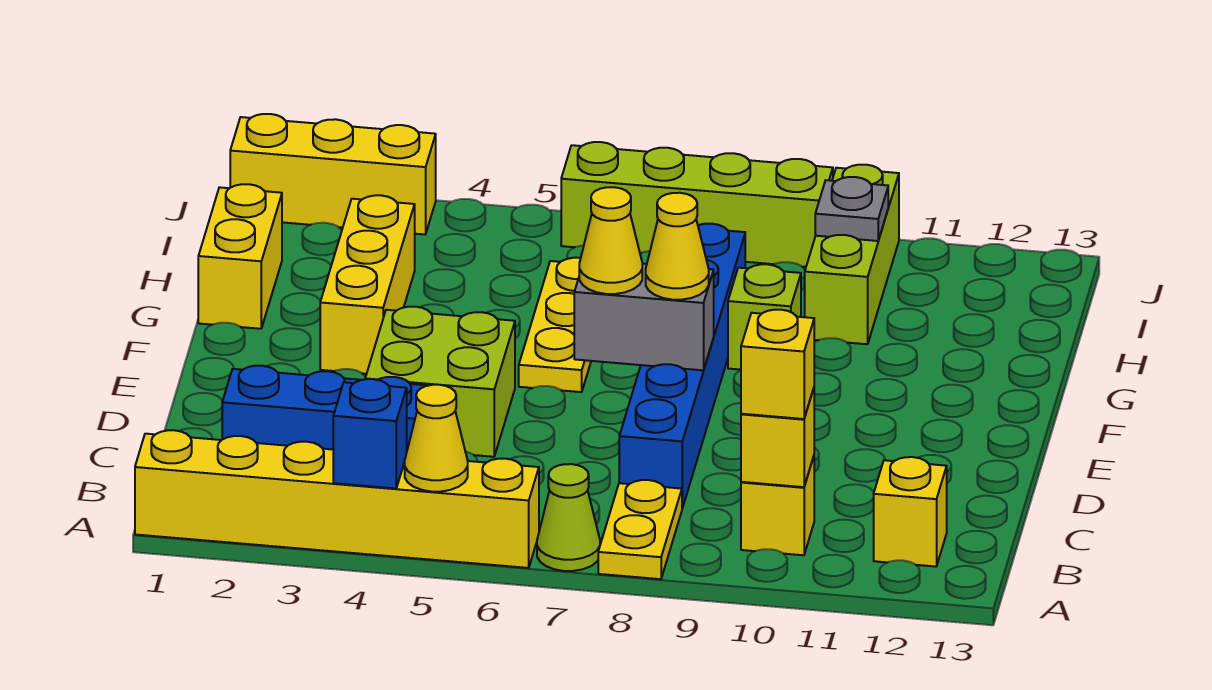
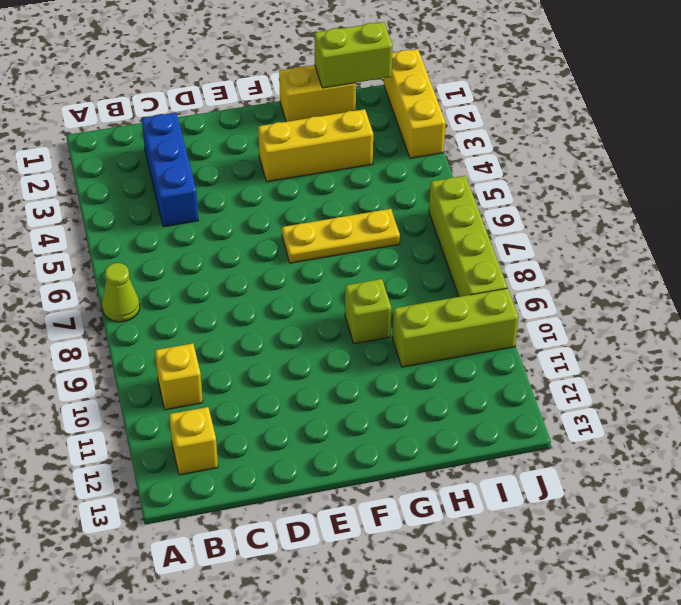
lime brick H1:I1 level 2 -> none
none -> yellow brick A1:A6 level 1
none -> yellow plate A8:B8 level 1
none -> blue brick C8:H8 level 1

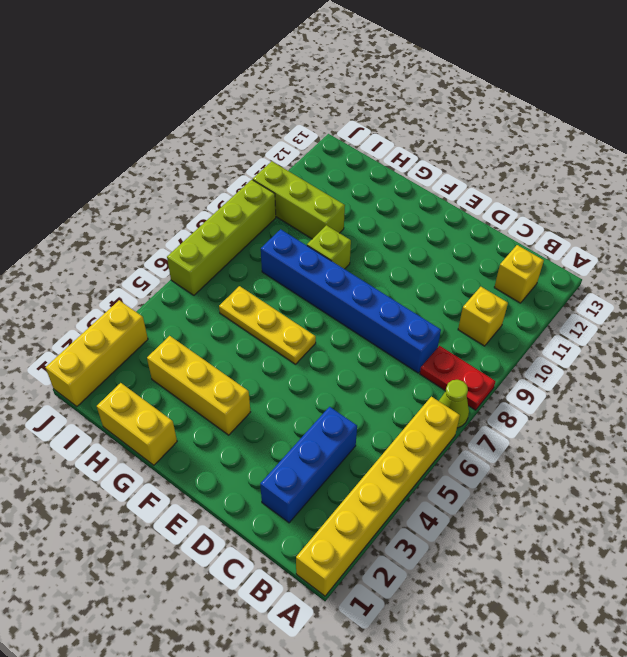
red plate A8:B8 level 1 -> yellow plate A8:B8 level 1
none -> lime brick D4:E5 level 1
none -> blue brick A4 level 2
none -> yellow cone A5 level 2

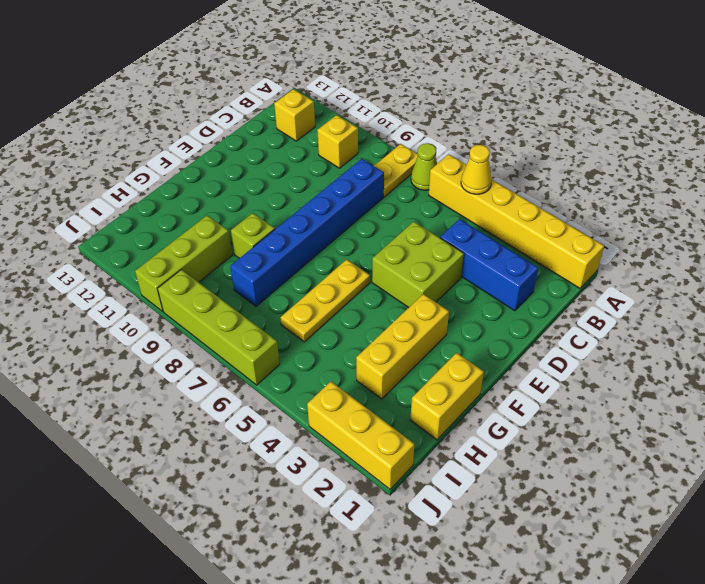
none -> blue brick A4 level 2
none -> yellow brick B10 level 2
none -> grey brick E7:E8 level 2

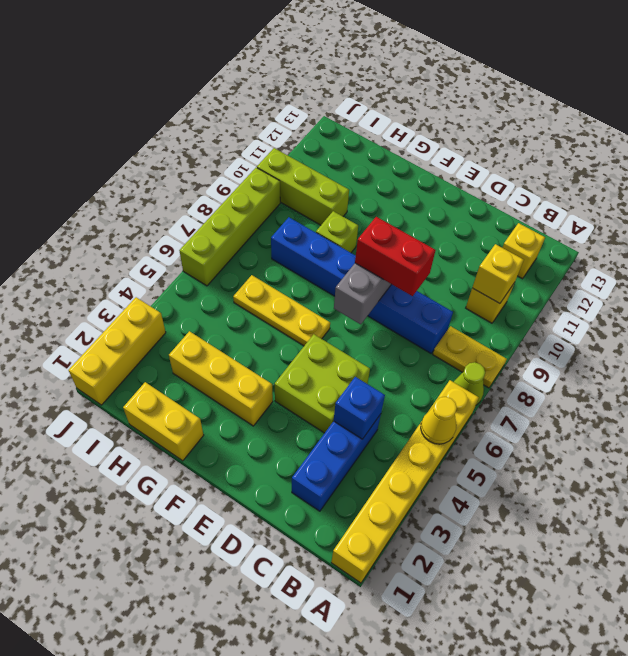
blue brick C4 level 2 -> blue brick A4 level 2
red brick D8:E8 level 3 -> yellow cone E8 level 3
none -> grey plate I10 level 2
none -> yellow brick B10 level 3
none -> yellow cone E7 level 3

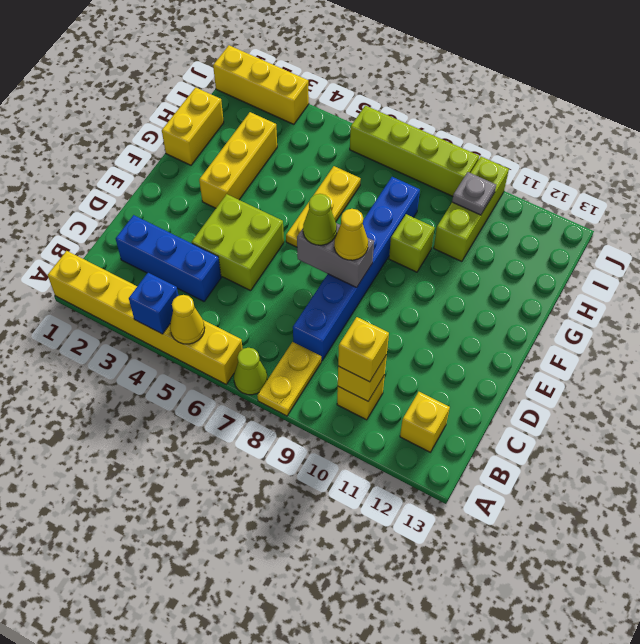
lime cone E7 level 3 -> yellow cone E7 level 3

